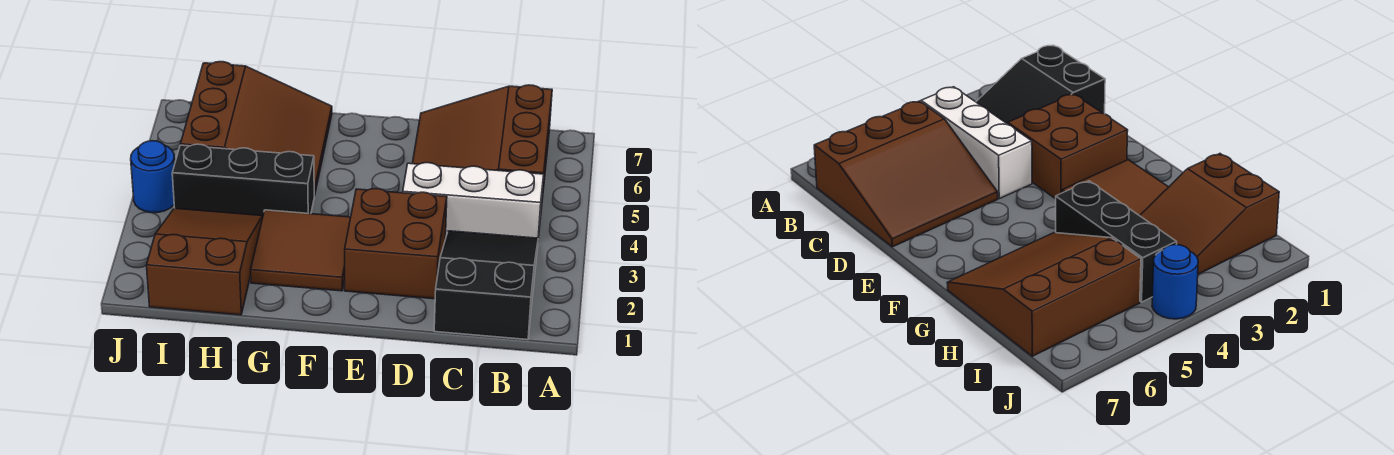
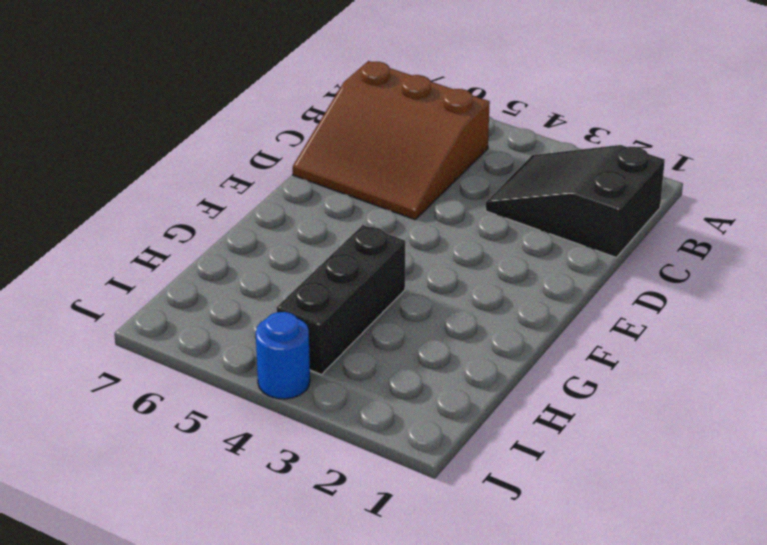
none -> white brick B4:D4 level 1
none -> brown brick D2:E3 level 1

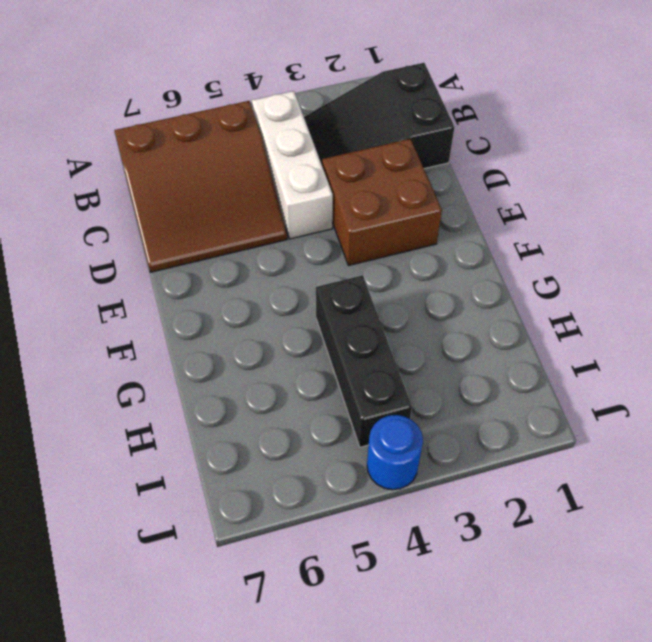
none -> brown tile F2:G3 level 1
none -> brown slope G5:I7 level 1 top I

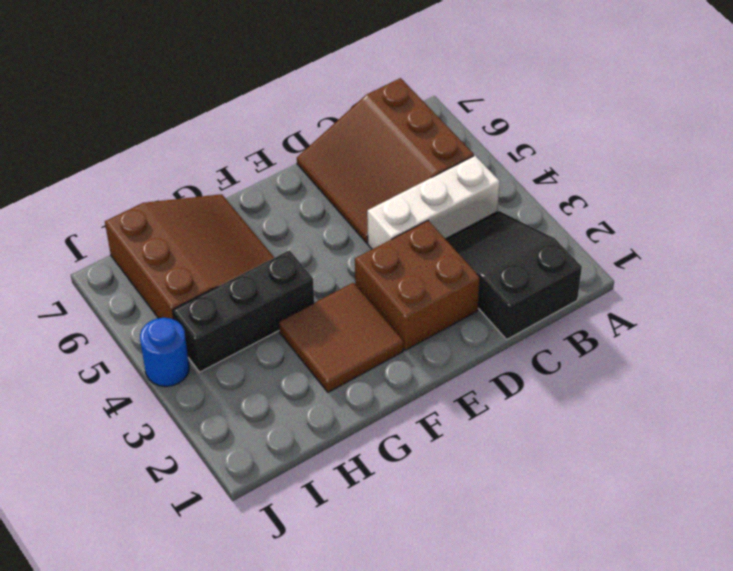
none -> brown slope H1:I3 level 1 top 1

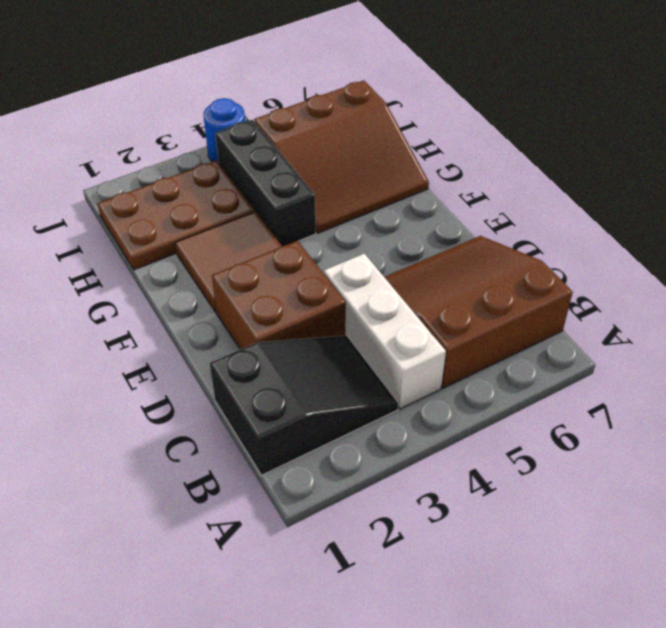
brown plate H1:I3 level 1 -> brown slope H1:I3 level 1 top 1

